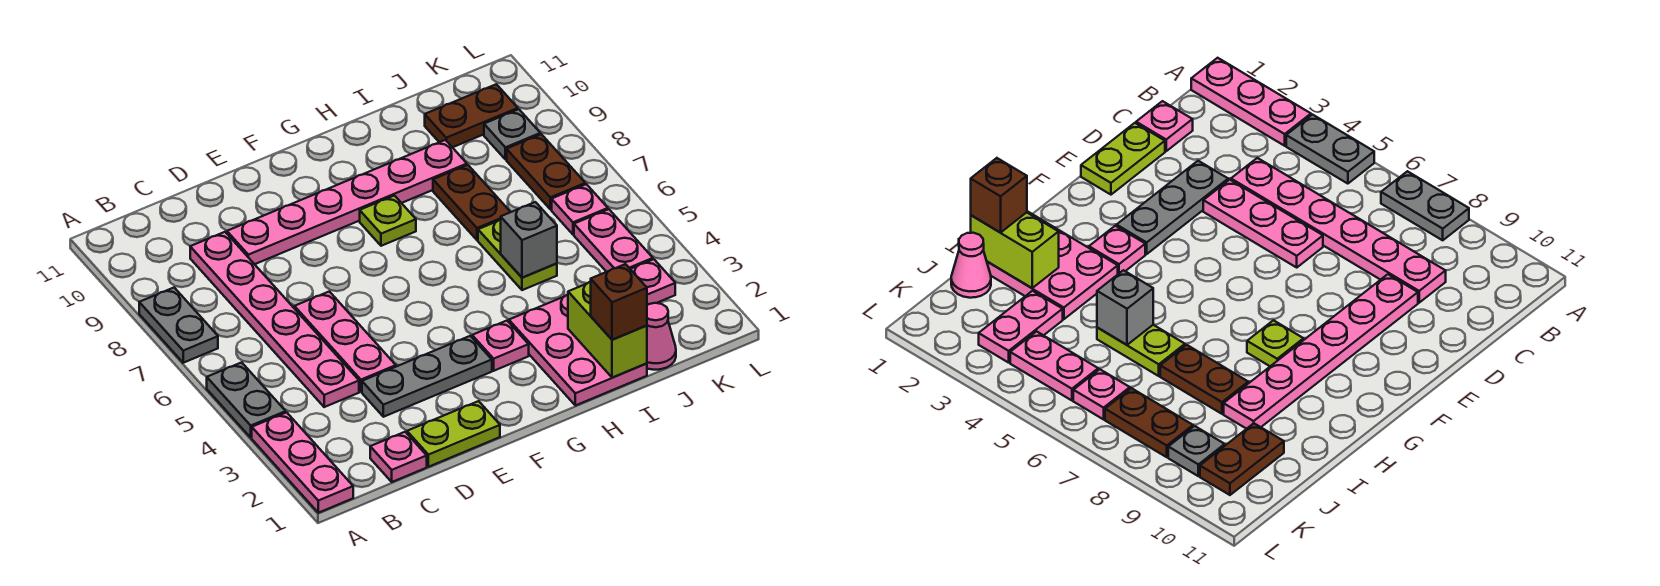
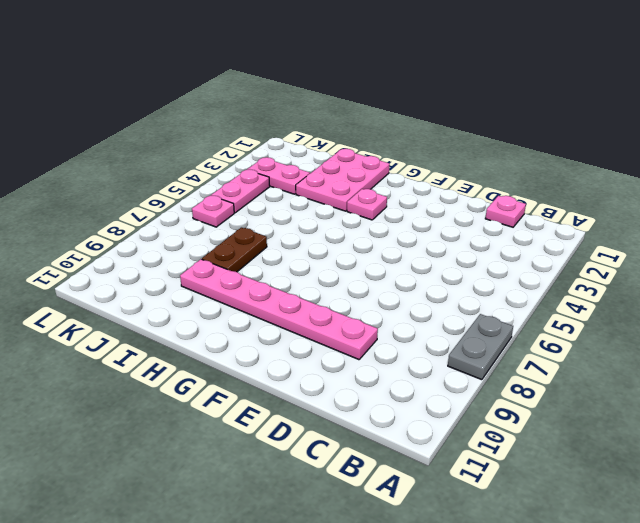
none -> pink plate A1:A3 level 1
none -> grey plate A4:A5 level 1
none -> pink plate C4:C9 level 1

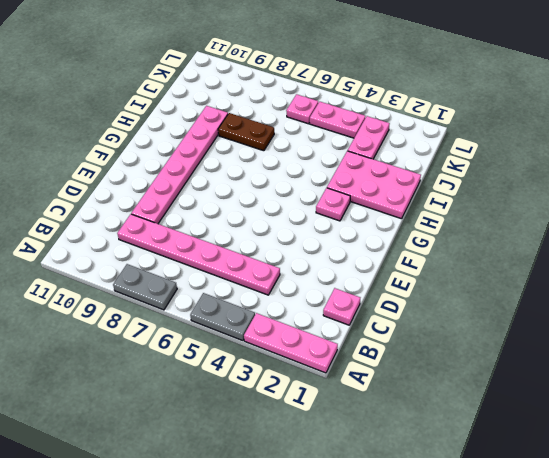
none -> lime plate D1:E1 level 1
none -> grey plate D3:F3 level 1
none -> pink plate D4:D6 level 1

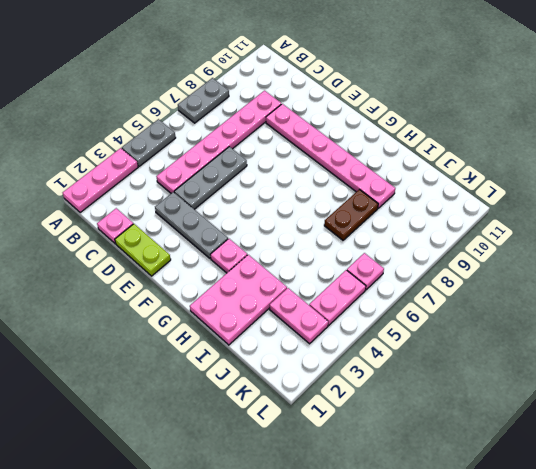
grey plate D4:D6 level 1 -> pink plate D4:D6 level 1
none -> lime plate G8 level 1
none -> lime plate I5:I6 level 1
none -> pink cone J1 level 1

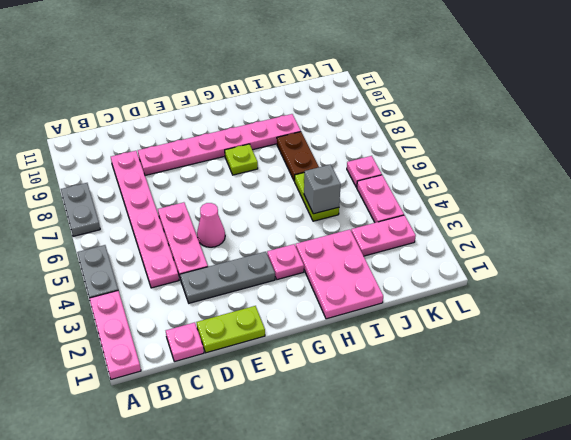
pink cone E5 level 1 -> pink cone J1 level 1
none -> brown plate J10:K10 level 1
none -> brown plate K7:K8 level 1
none -> grey plate K9 level 1

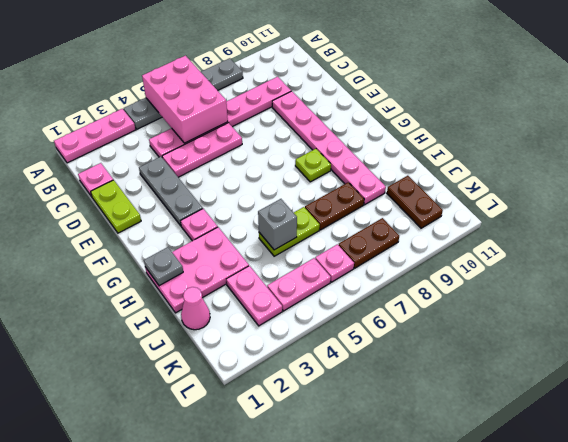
pink brick A5:C6 level 2 -> none
grey plate H1 level 2 -> grey plate K9 level 1
none -> lime brick I1:I2 level 2
none -> brown brick I1 level 3

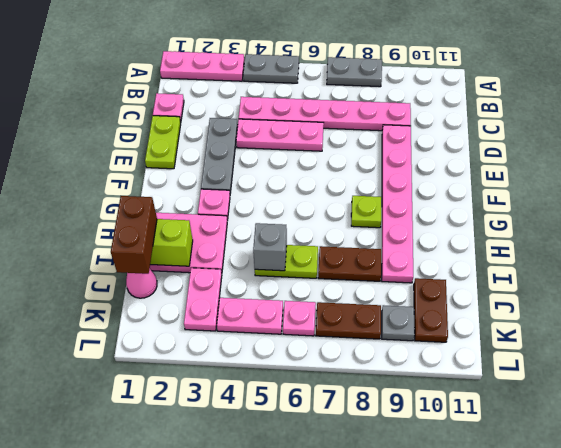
brown brick I1:J1 level 3 -> brown brick I1 level 3

